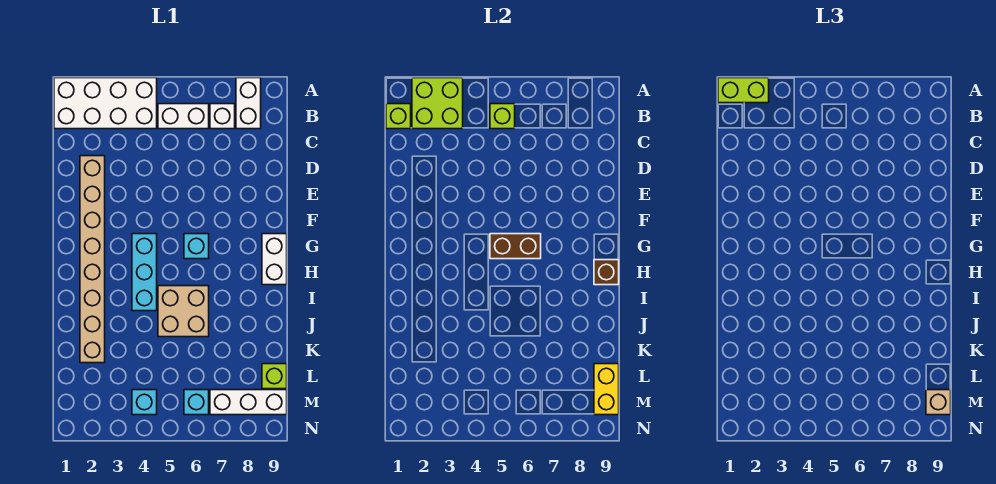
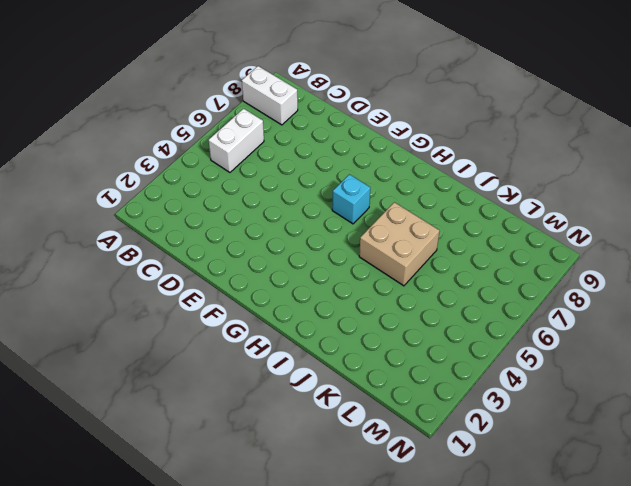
none -> white brick A1:B4 level 1
none -> white brick B7 level 1
none -> tan brick D2:K2 level 1

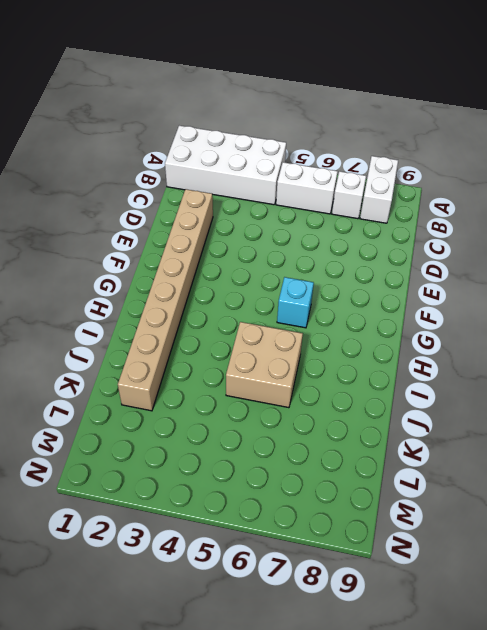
none -> cyan brick G4:I4 level 1
none -> white brick G9:H9 level 1
none -> lime brick L9 level 1

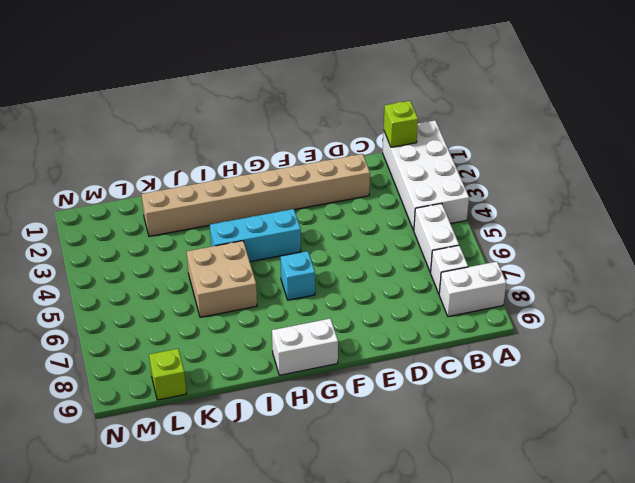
none -> cyan brick M4 level 1
none -> cyan brick M6 level 1
none -> white brick M7:M9 level 1

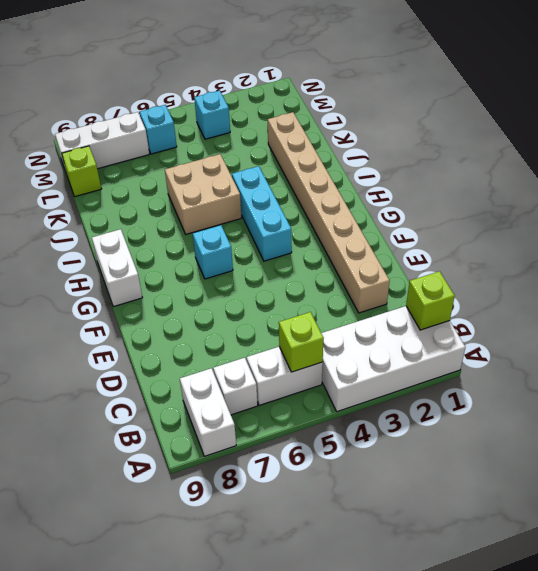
none -> lime brick A2:B3 level 2
none -> brown brick G5:G6 level 2
none -> brown brick H9 level 2

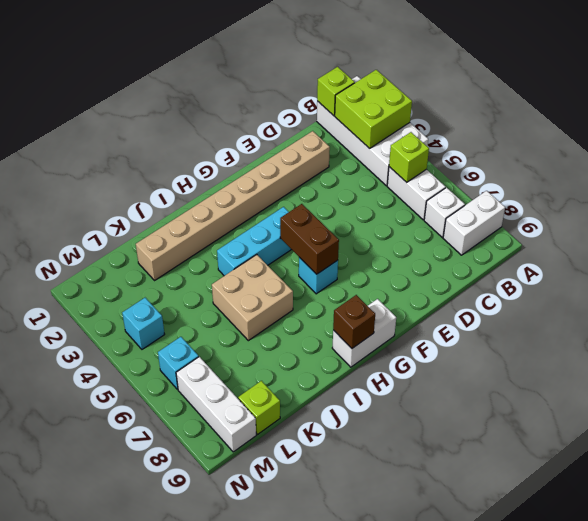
none -> yellow brick L9:M9 level 2
none -> lime brick A1:A2 level 3
none -> tan brick M9 level 3

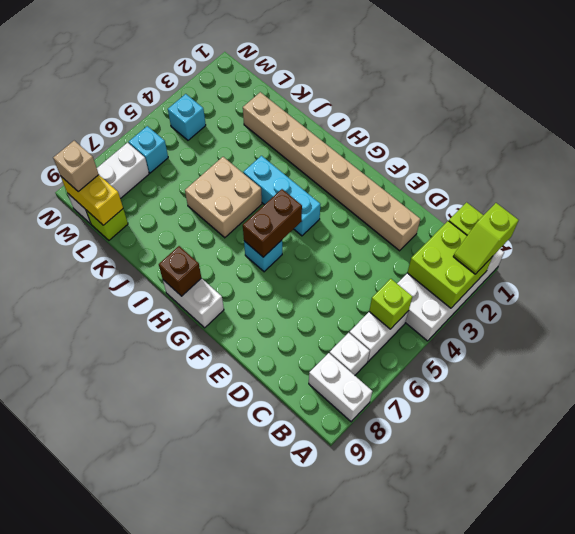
lime slope A1:A2 level 3 top 1 -> lime brick A1:A2 level 3

